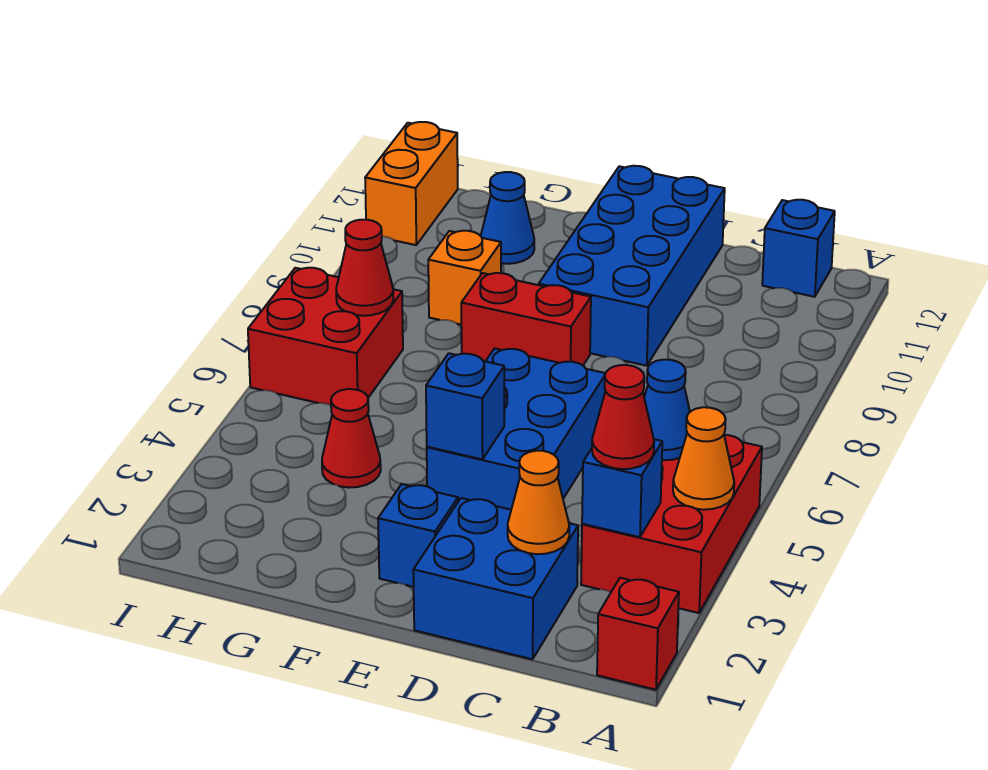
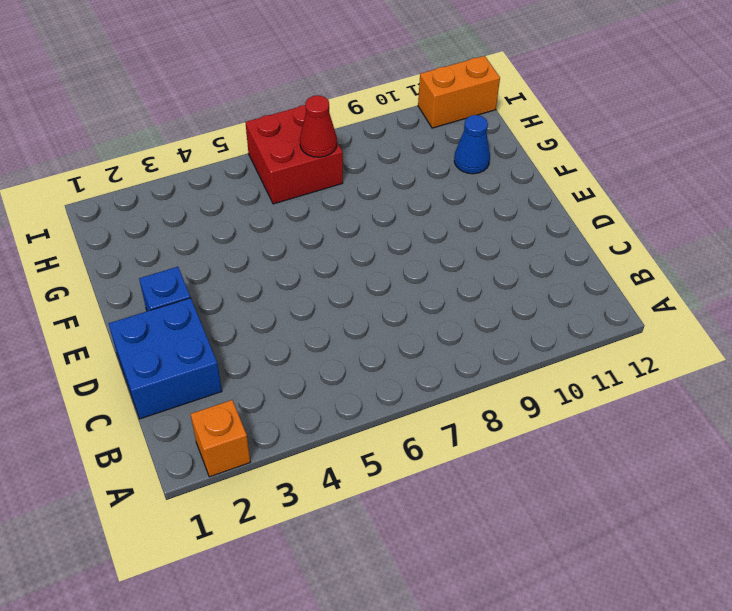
orange brick A2 level 1 -> orange brick G9 level 1
none -> red brick A1 level 1
none -> red brick A3:B5 level 1
none -> blue brick B12 level 1

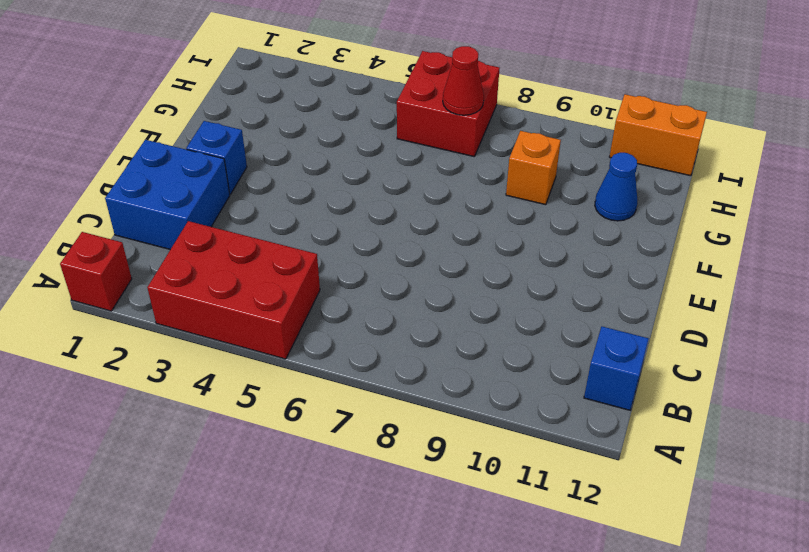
none -> blue brick D4:E6 level 1
none -> blue brick D9:E12 level 1
none -> red brick E8:F8 level 1

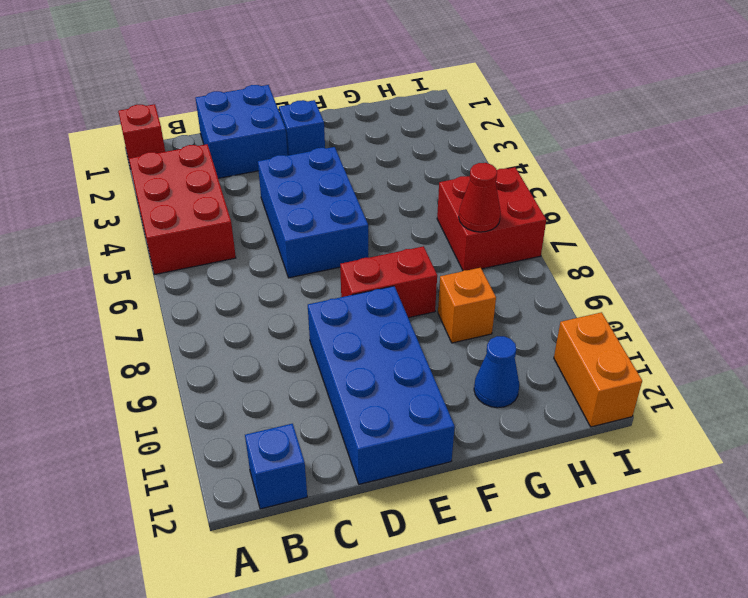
none -> red cone G4 level 1
none -> orange cone A4 level 2
none -> blue brick B3 level 2

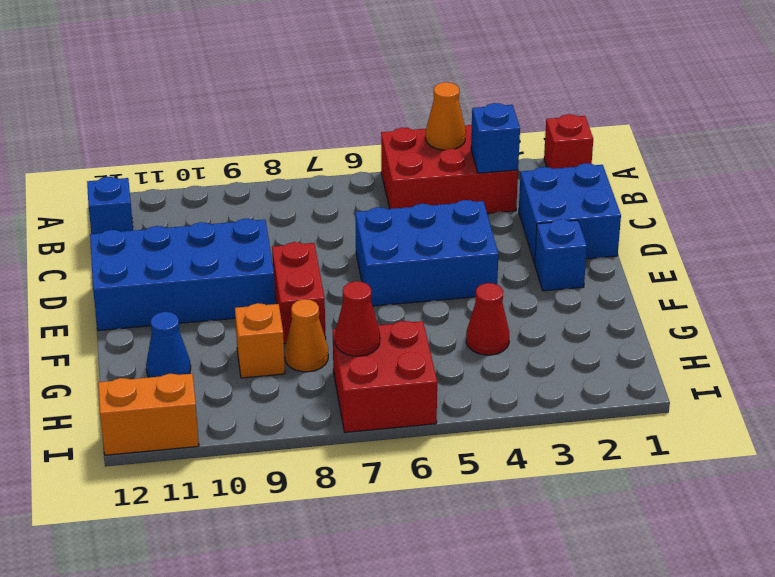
orange cone G8 level 1 -> orange cone C2 level 2
none -> blue cone B5 level 2
none -> blue brick E4 level 2
none -> red cone B3 level 3

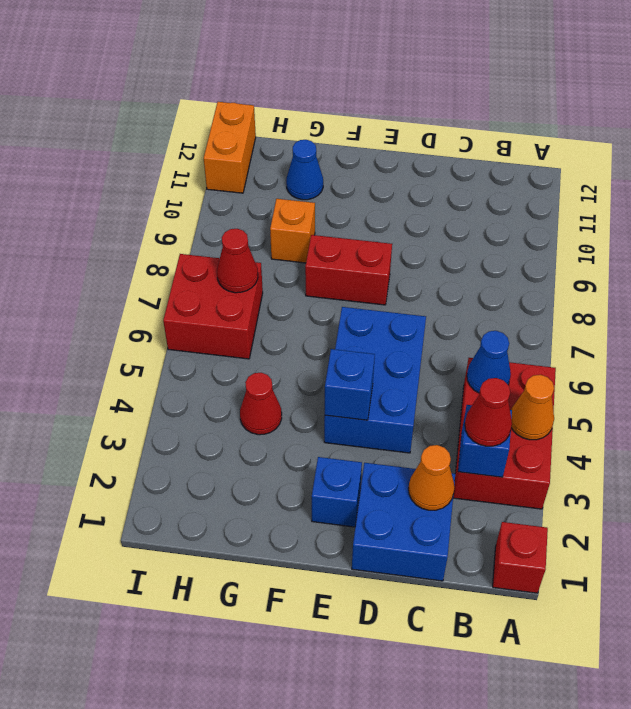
none -> blue brick B12 level 1
none -> blue brick D9:E12 level 1

